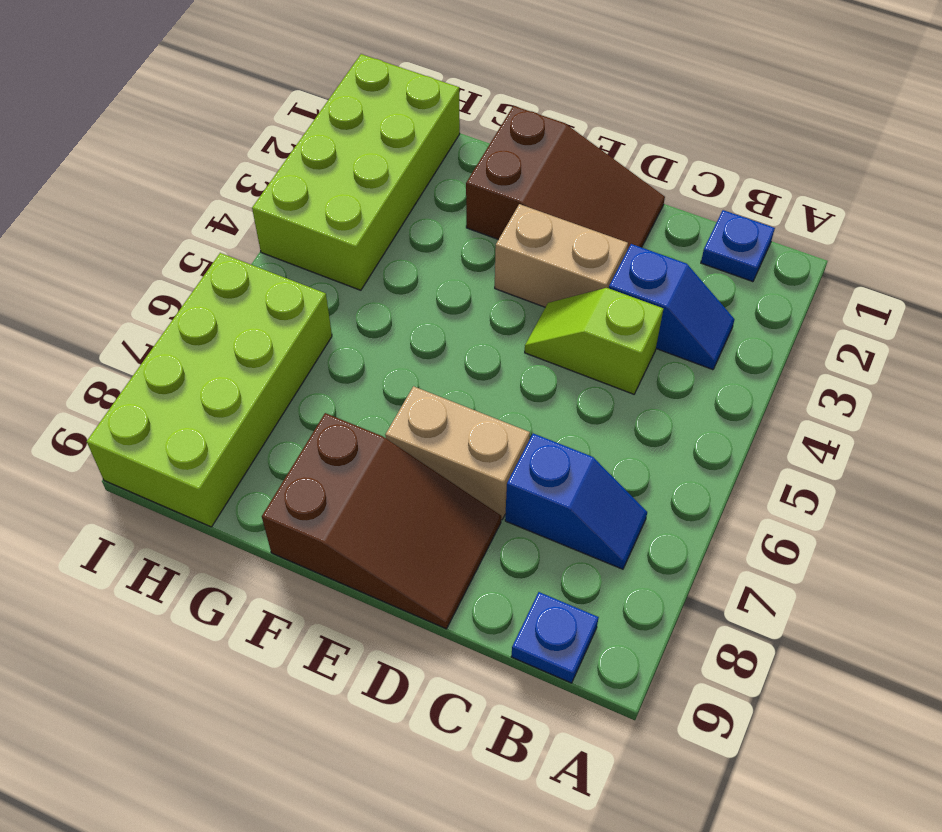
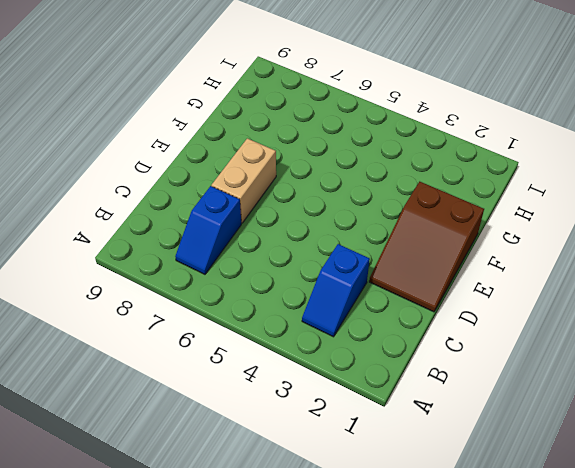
none -> blue plate B1 level 1
none -> blue plate B9 level 1

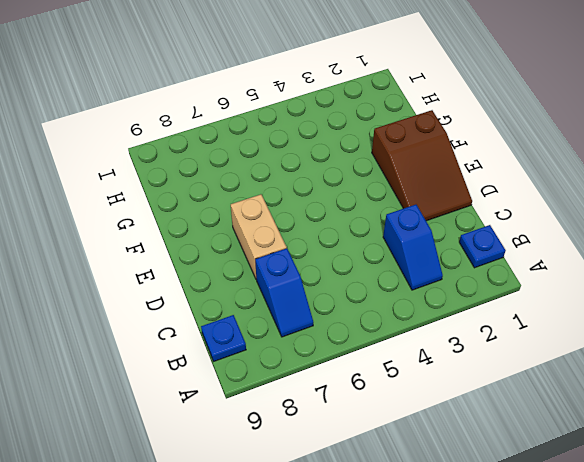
none -> lime slope C4:D4 level 1 top C
none -> tan brick D3:E3 level 1

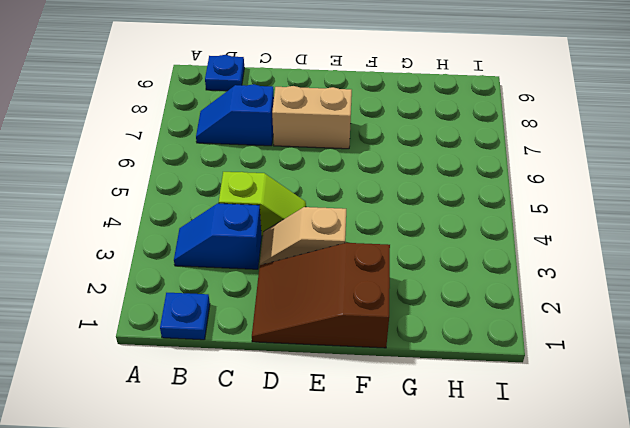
tan slope D3:E3 level 1 top E -> tan brick D3:E3 level 1
none -> brown slope D8:F9 level 1 top F
none -> lime brick H1:I4 level 1

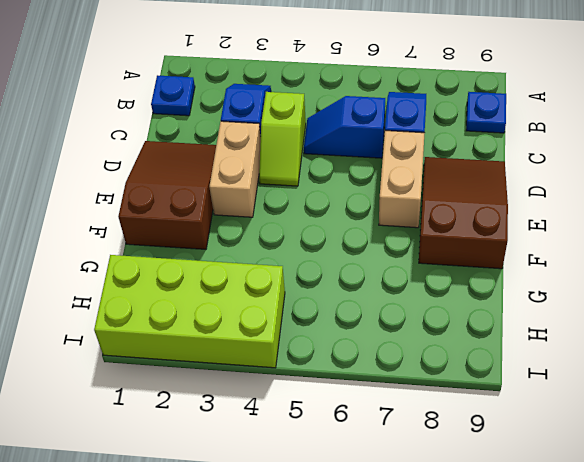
blue slope C5:C6 level 1 top 6 -> none
none -> lime brick H6:I9 level 1

